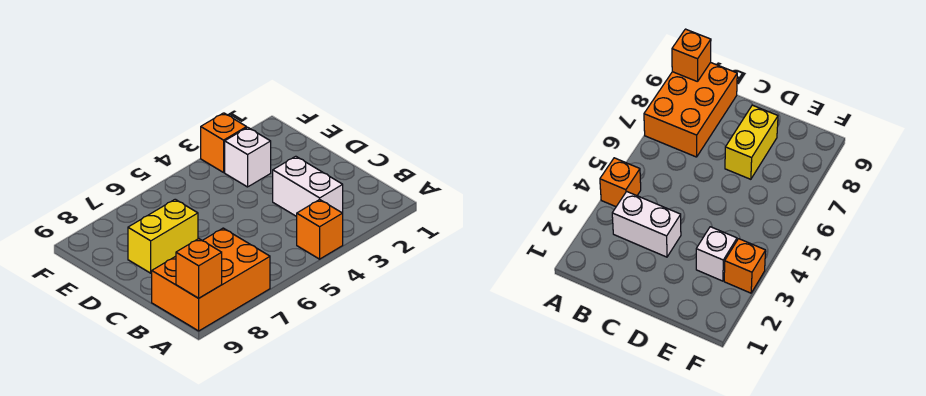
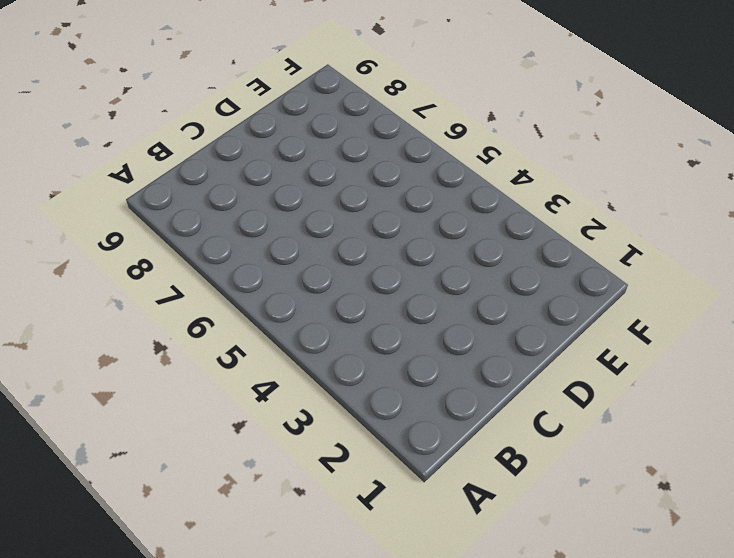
none -> orange brick A4 level 1
none -> orange brick A7:B9 level 1

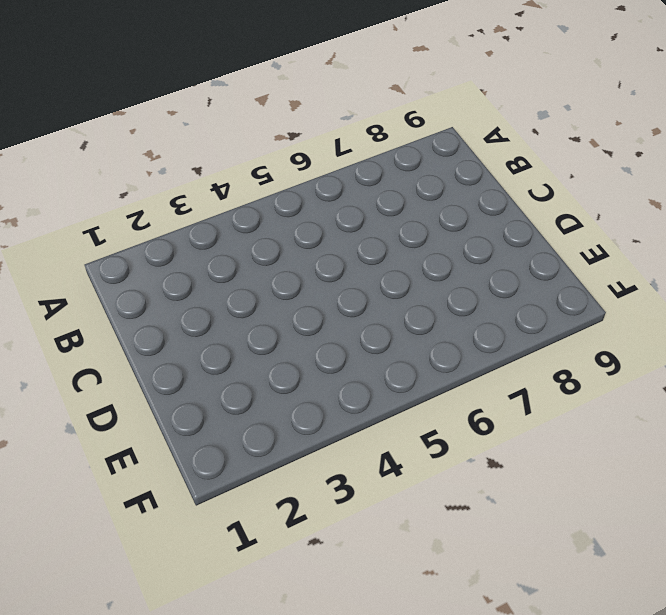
none -> orange brick A4 level 1
none -> orange brick A7:B9 level 1

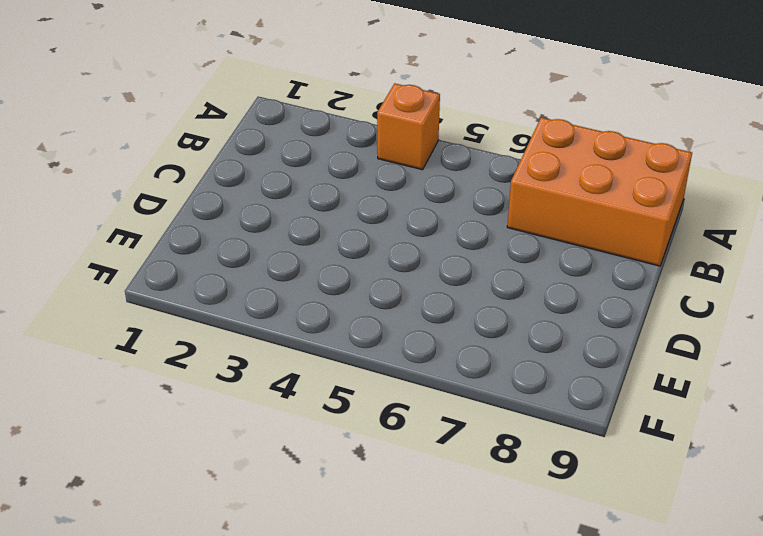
none -> white brick B3:C3 level 1
none -> yellow brick D7:D8 level 1

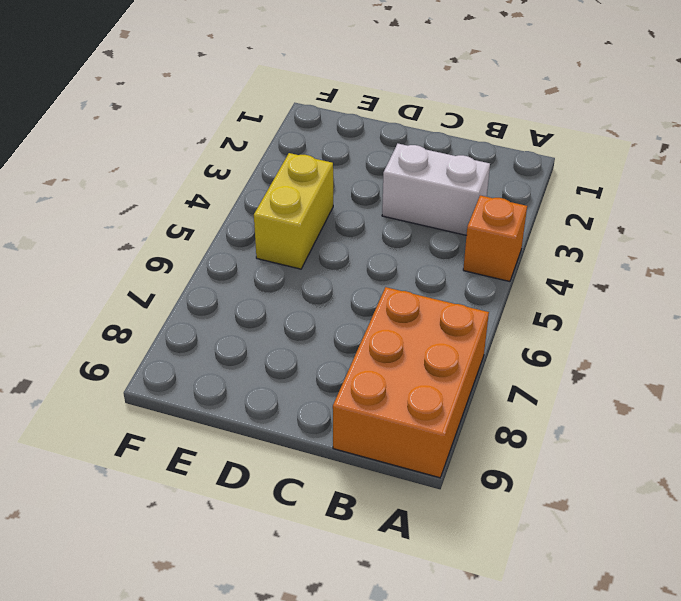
yellow brick E4:E5 level 1 -> yellow brick D7:D8 level 1
none -> white brick E3 level 1
none -> orange brick F3 level 1

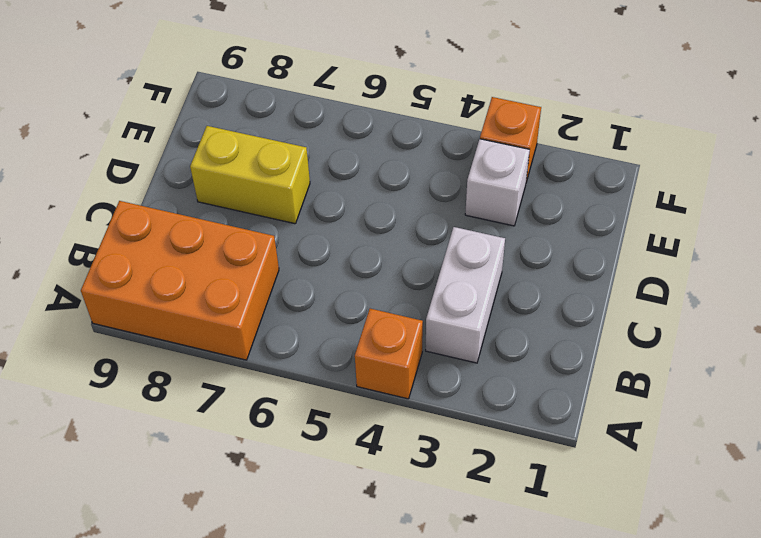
none -> orange brick A9 level 2

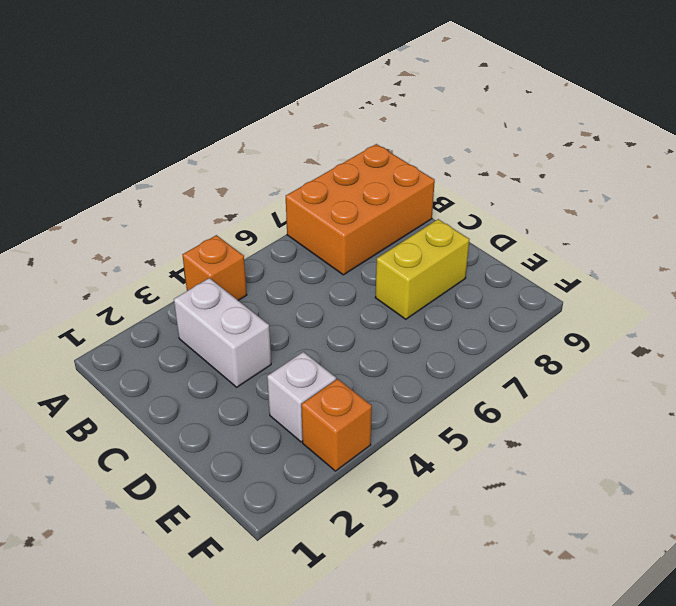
none -> orange brick A9 level 2

